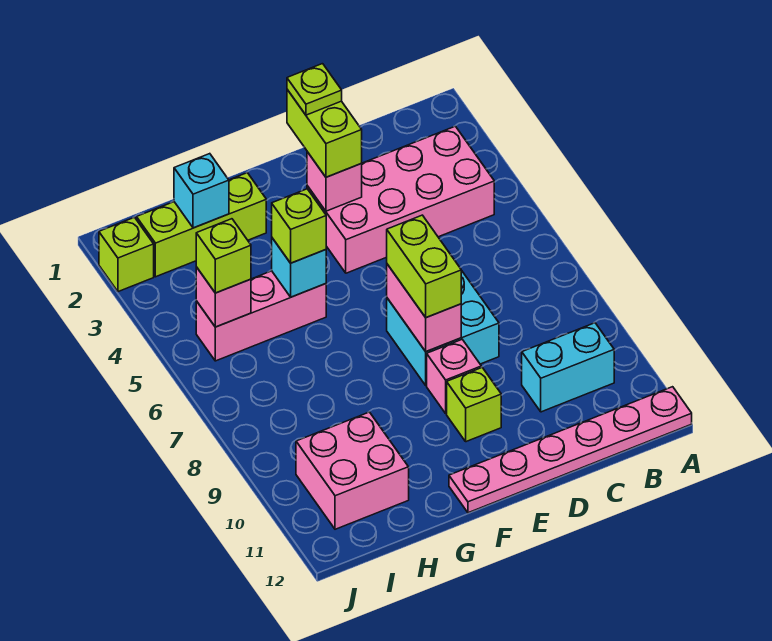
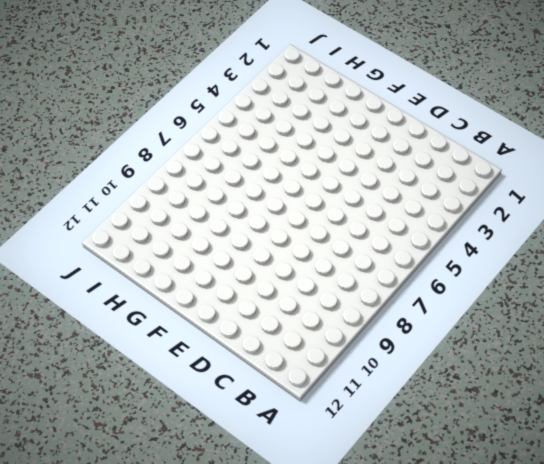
none -> pink plate A12:F12 level 1
none -> pink brick B3:E4 level 1
none -> cyan brick B10:C10 level 1

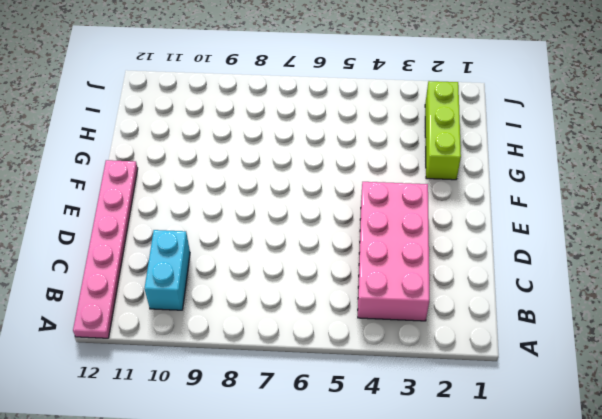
none -> cyan brick D7:E8 level 1
none -> pink brick E9 level 1
none -> lime brick E10 level 1

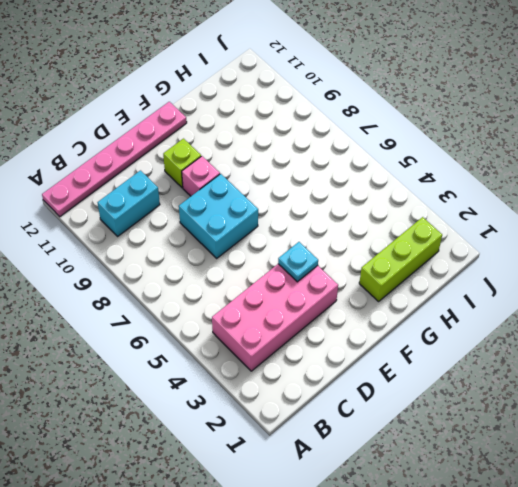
cyan plate E4 level 2 -> none
none -> pink brick G5:I5 level 1
none -> pink brick H10:I11 level 1
none -> lime brick J2 level 1

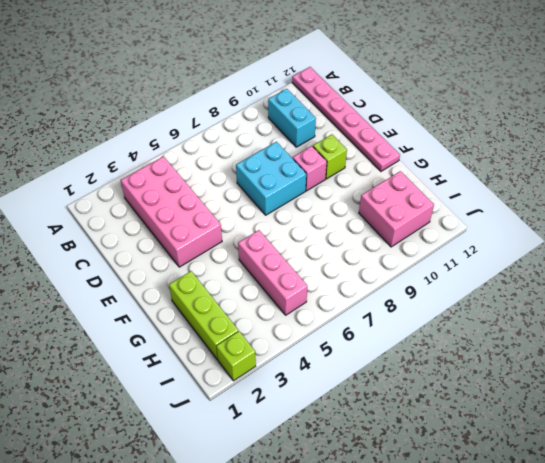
none -> pink brick E3 level 2
none -> pink brick E7:E8 level 2
none -> cyan brick G5 level 2

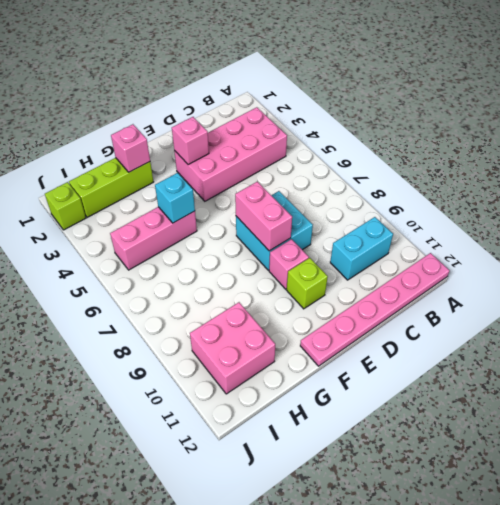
pink brick G2 level 2 -> pink brick I5 level 2
none -> cyan brick H2 level 2
none -> lime brick E2:E3 level 3
none -> lime brick E7:E8 level 3

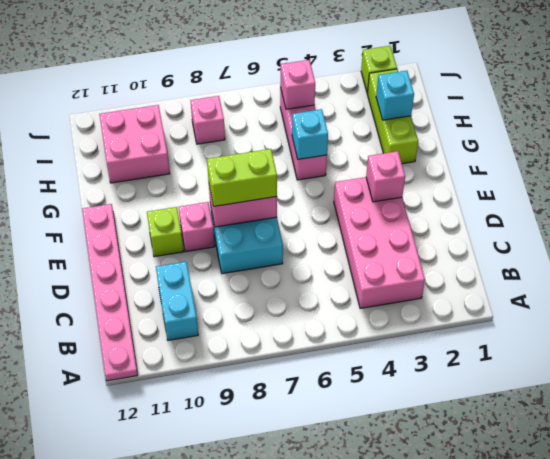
pink brick I8 level 1 -> none
none -> lime brick E2:E3 level 3
none -> lime brick G5 level 3
none -> lime brick I5 level 3

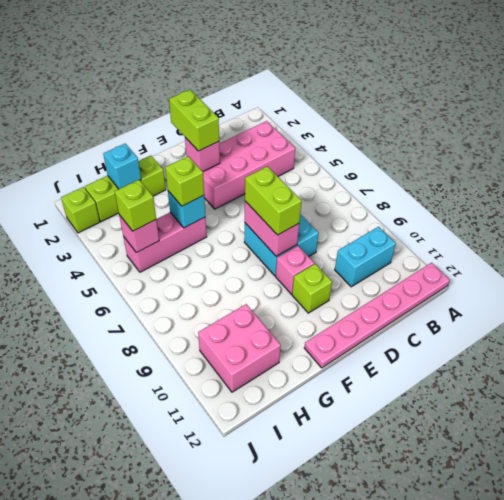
none -> lime plate E2 level 4

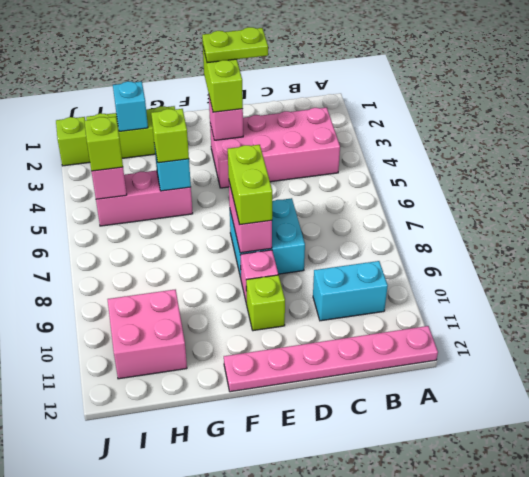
lime plate D2:E2 level 4 -> lime plate E2 level 4

